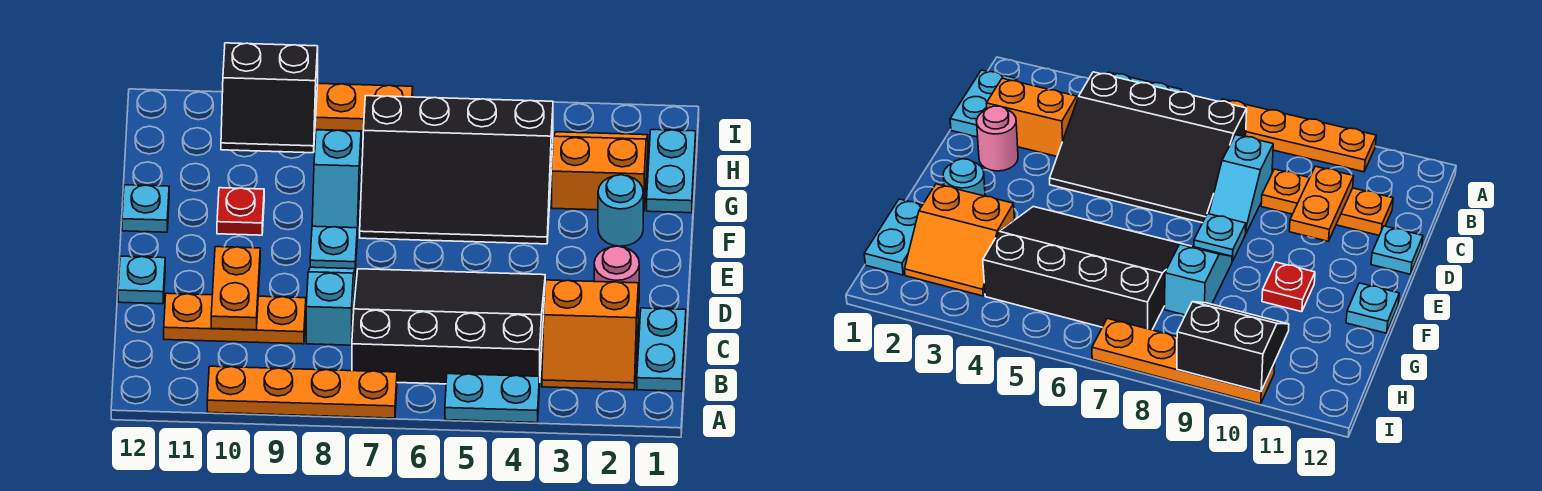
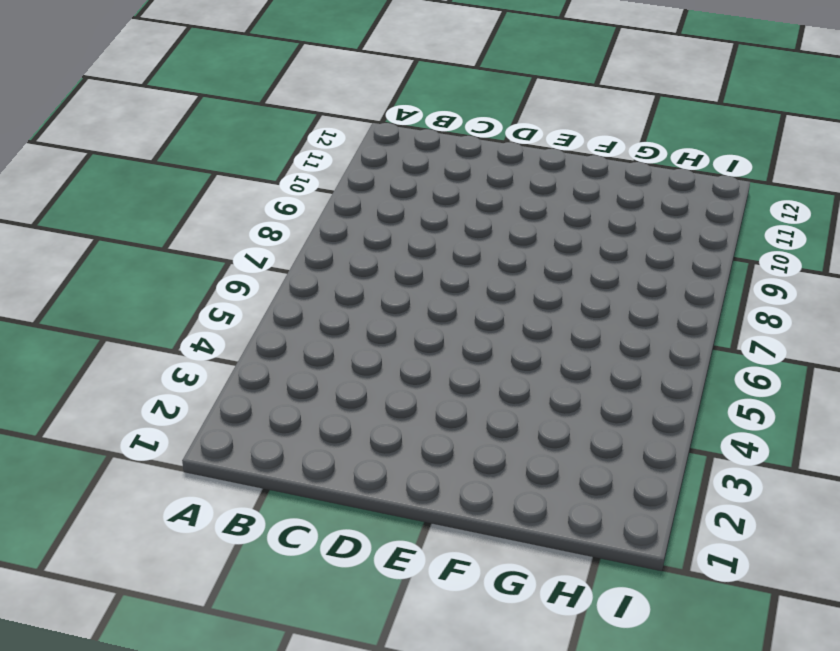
none -> cyan plate A4:A5 level 1
none -> orange plate A7:A10 level 1
none -> cyan plate B1:C1 level 1

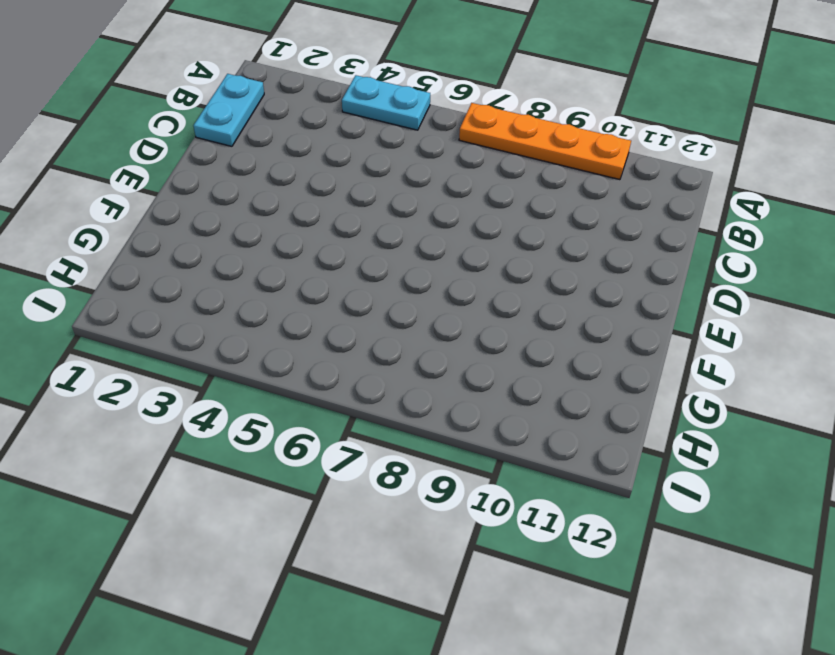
none -> orange slope B2:C3 level 1 top C
none -> black slope B4:D7 level 1 top B
none -> cyan slope C8:D8 level 1 top C

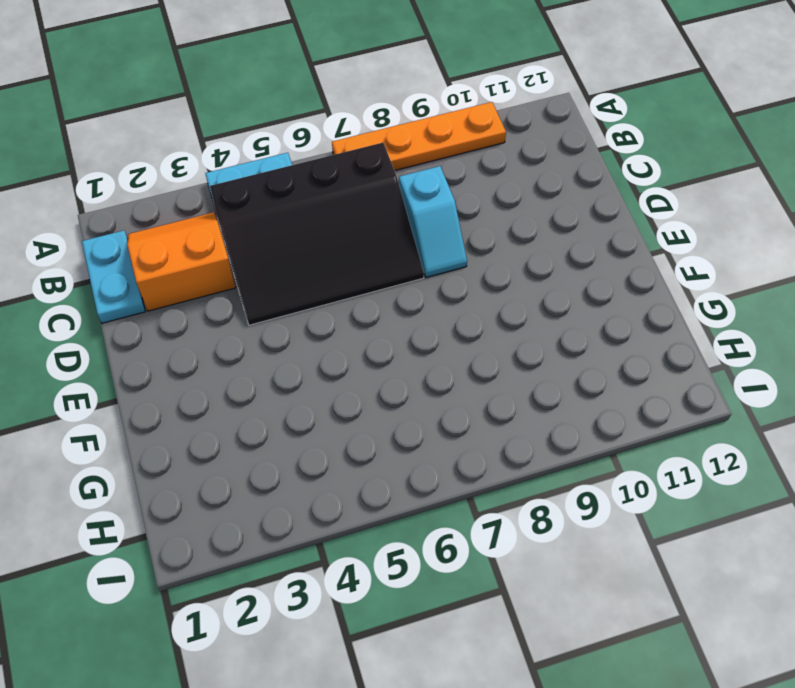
none -> orange plate C9:C11 level 1
none -> pink round brick D2 level 1
none -> cyan plate D12 level 1

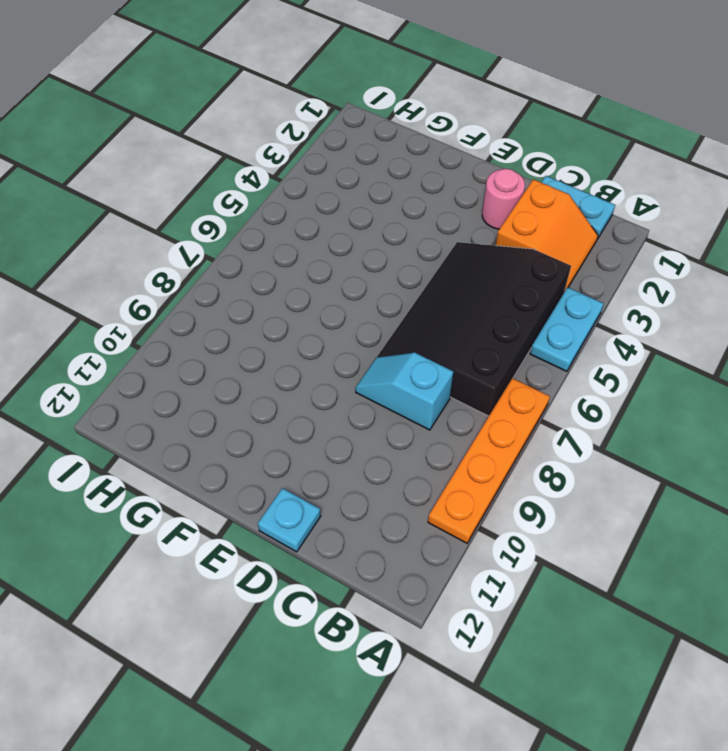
none -> orange plate C9:C11 level 1
none -> cyan plate E8 level 1
none -> cyan round brick F2 level 1

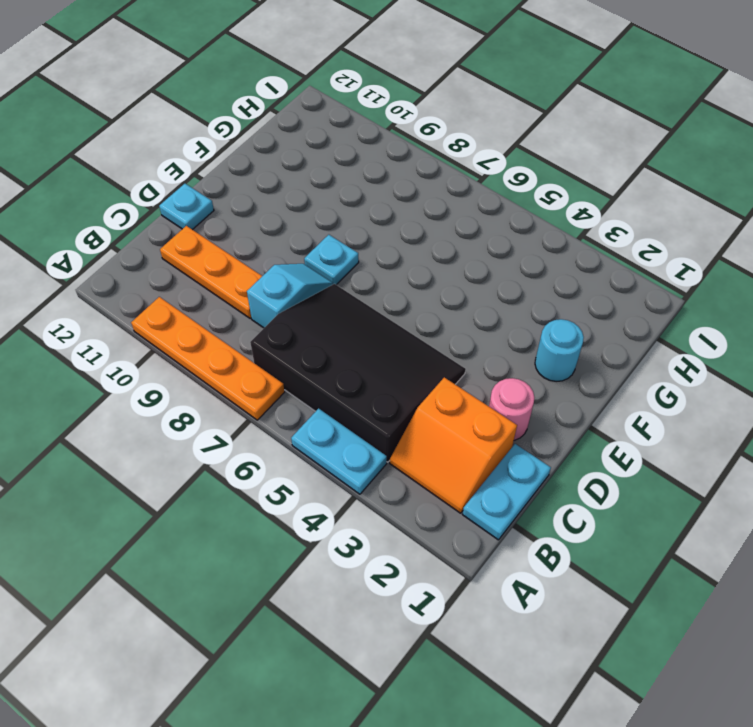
none -> black slope F4:H7 level 1 top H
none -> cyan slope F8:G8 level 1 top G
none -> red plate F10 level 1

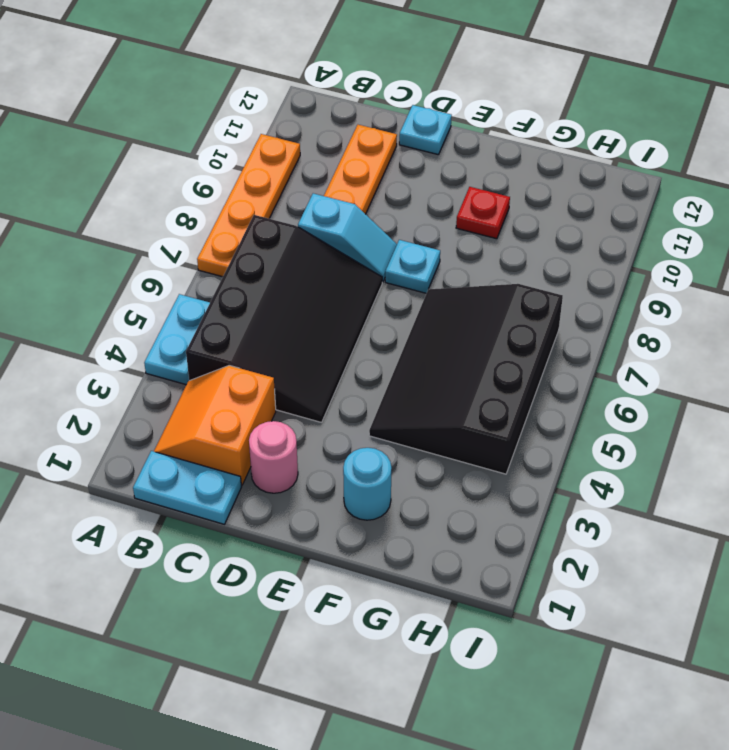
none -> cyan slope F8:G8 level 1 top G
none -> cyan plate F12 level 1
none -> cyan plate G1:H1 level 1

